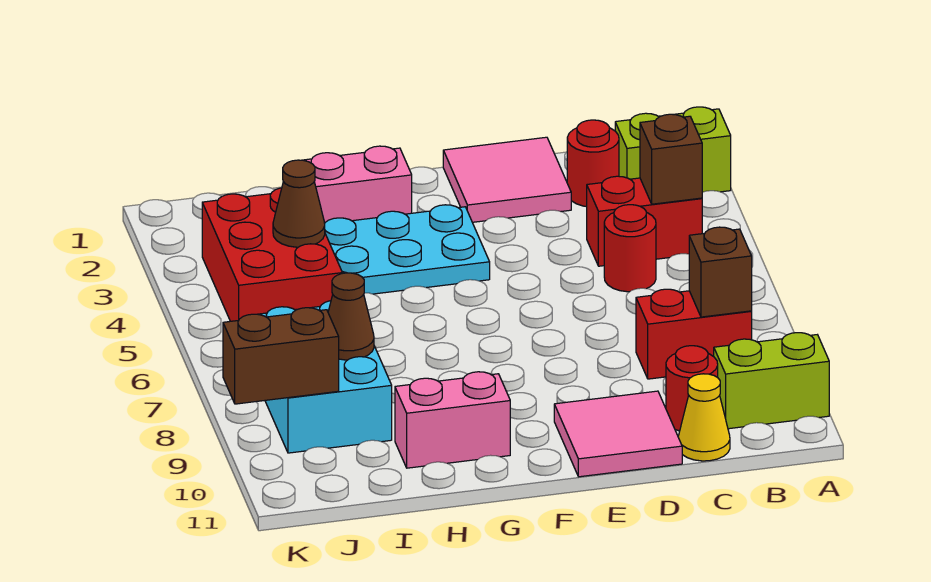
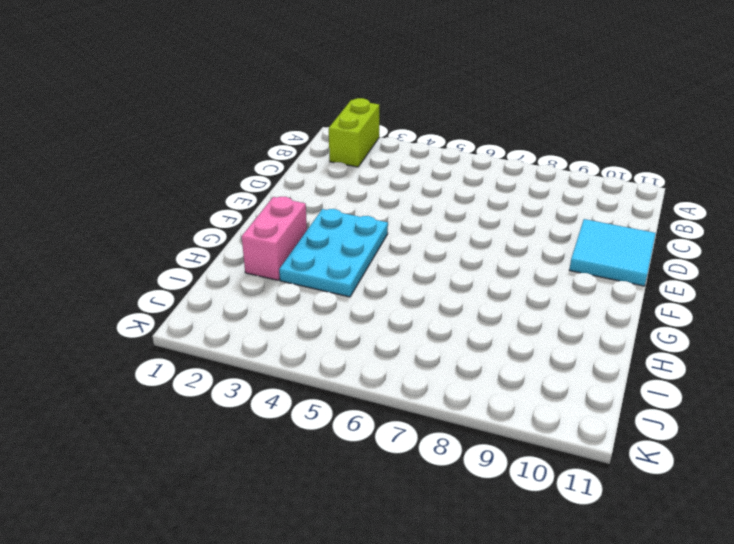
cyan tile D10:E11 level 1 -> pink tile D10:E11 level 1
none -> lime brick A10:B10 level 1
none -> red brick B4:C4 level 1
none -> red brick B8:C8 level 1

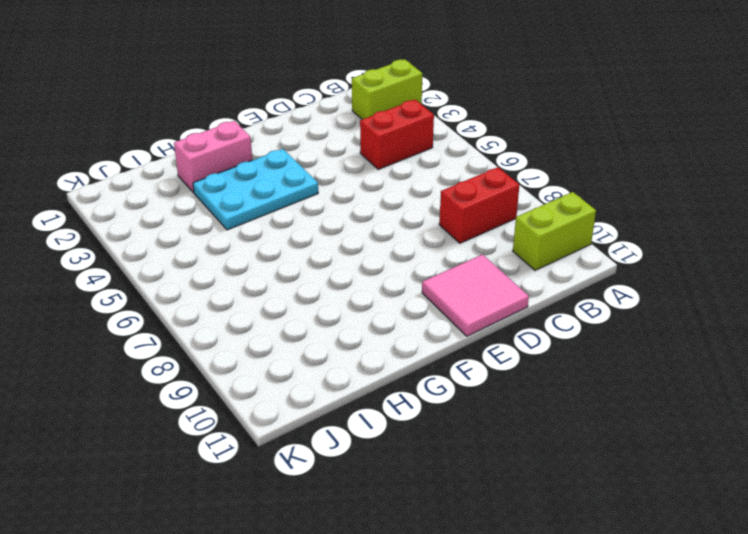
none -> red round brick C2 level 1
none -> red round brick C5 level 1
none -> red round brick C10 level 1

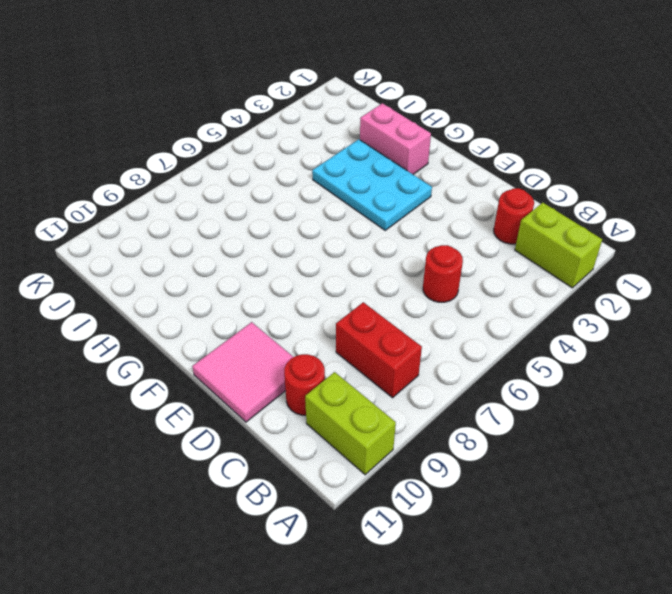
none -> red brick B4:C4 level 1
none -> yellow cone C11 level 1
none -> pink tile D1:E2 level 1

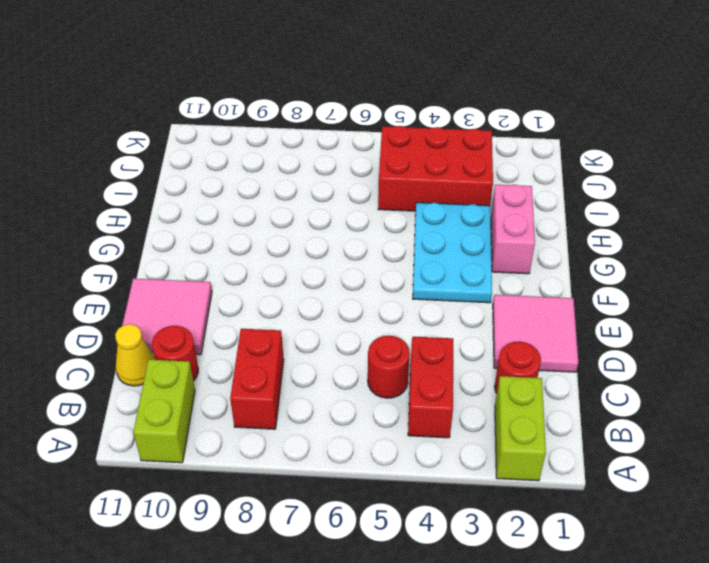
none -> pink brick G10:H10 level 1
none -> cyan brick I7:J9 level 1
none -> brown brick B4 level 2

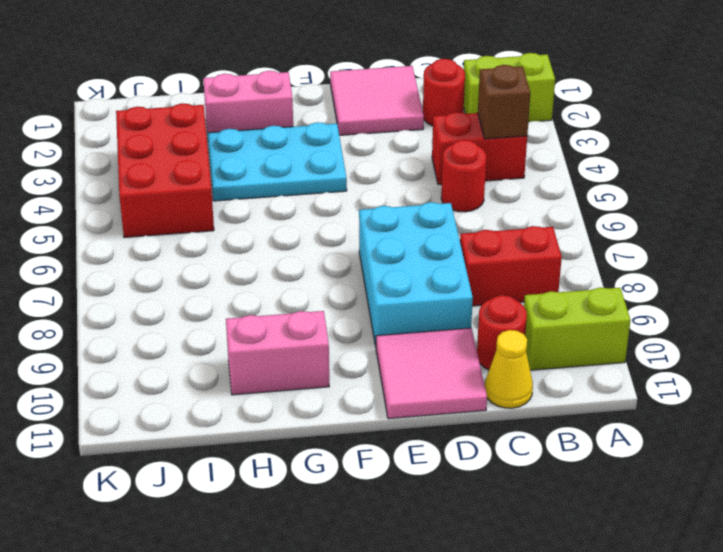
cyan brick D7:E9 level 1 -> cyan brick I7:J9 level 1
none -> brown brick B8 level 2
none -> brown cone I4 level 2
none -> brown cone I8 level 2

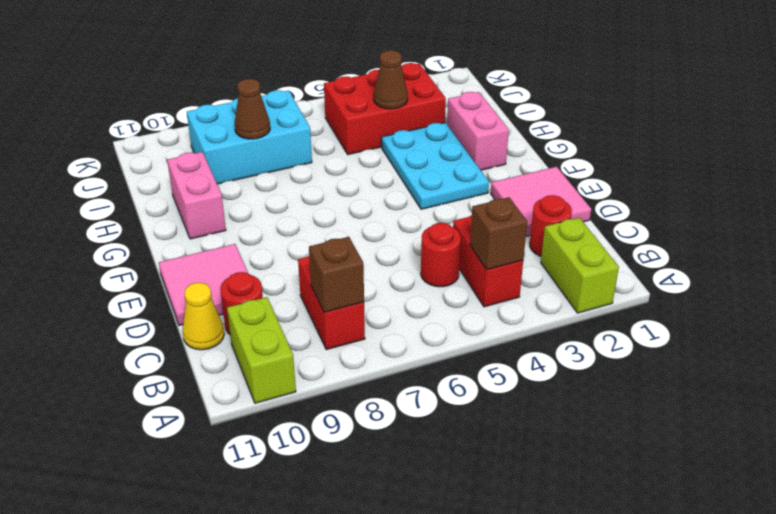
none -> brown brick J9:K9 level 2

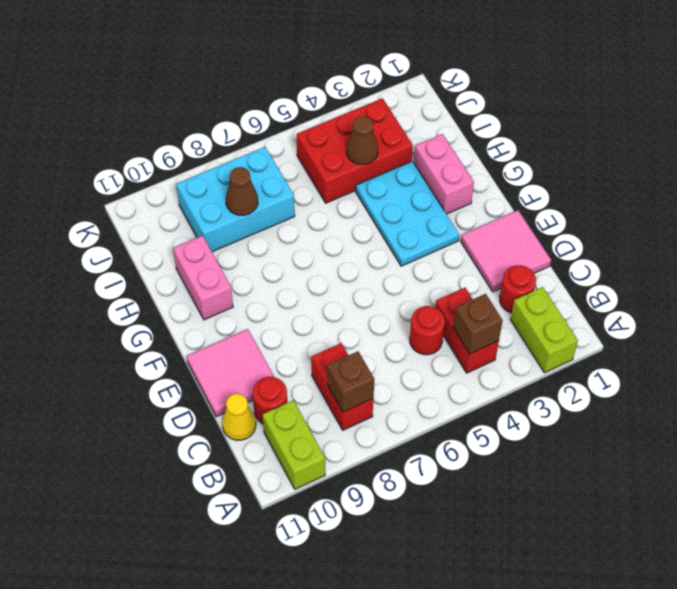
none -> brown brick J9:K9 level 2

